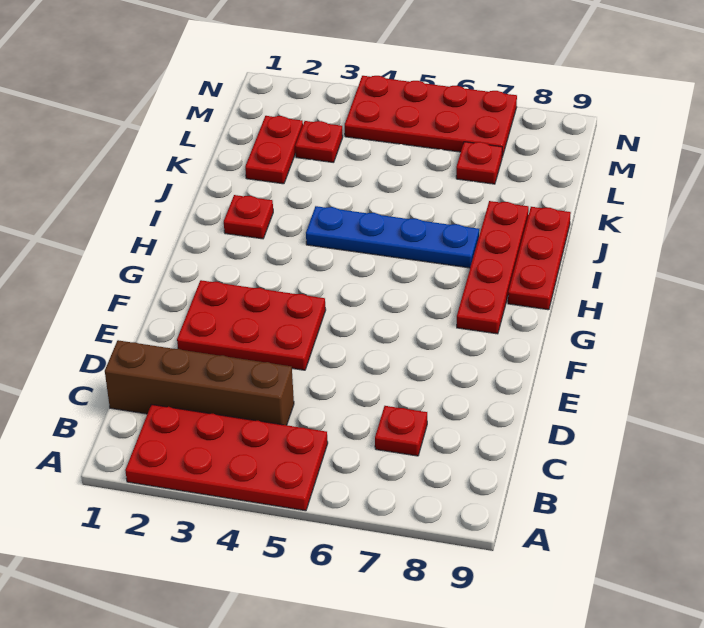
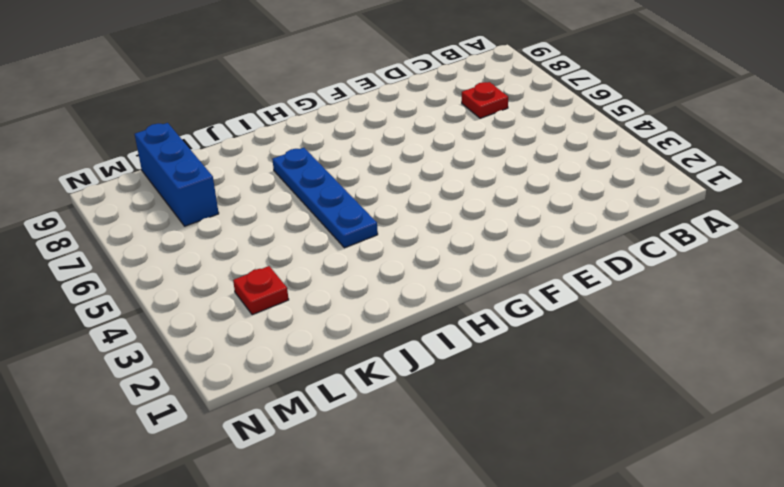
blue brick L7:L9 level 1 -> red plate L7 level 1
none -> red plate A2:B5 level 1
none -> brown brick C1:C4 level 1
none -> red plate E2:F4 level 1

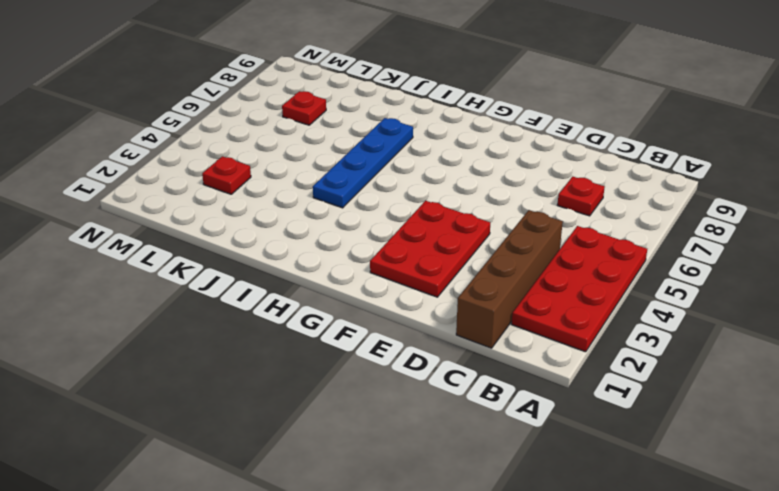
none -> red plate G8:J8 level 1
none -> red plate H9:J9 level 1
none -> red plate I2 level 1

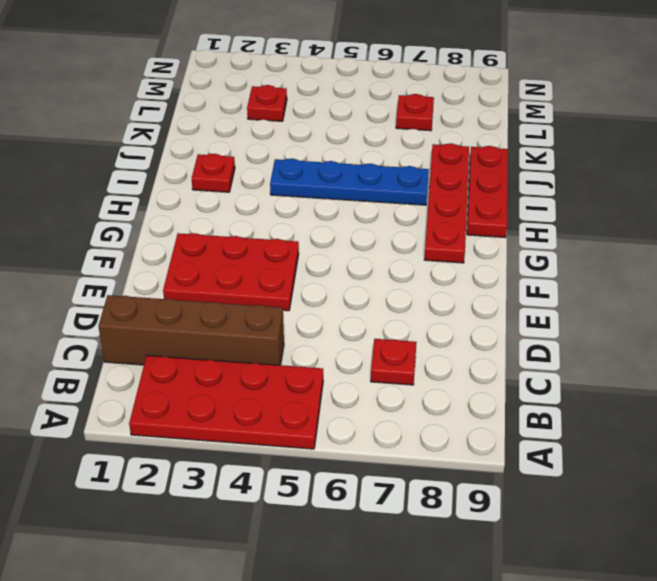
none -> red plate K2:L2 level 1
none -> red plate M4:N7 level 1

